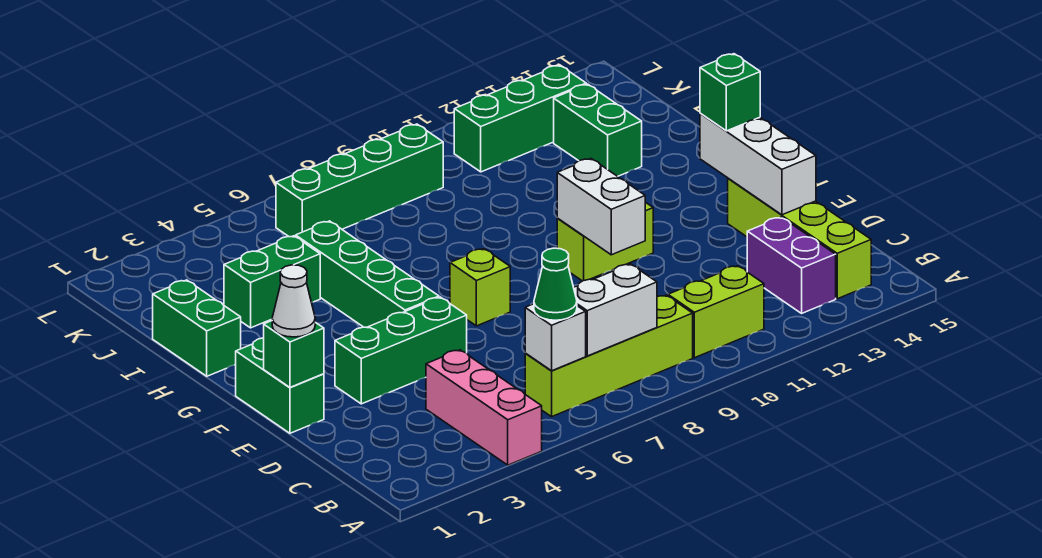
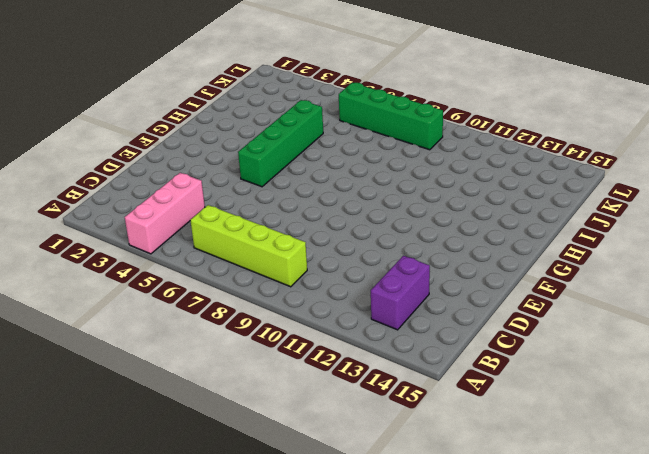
none -> lime brick B10:B11 level 1
none -> lime brick B14:E14 level 1
none -> green brick E1:F1 level 1

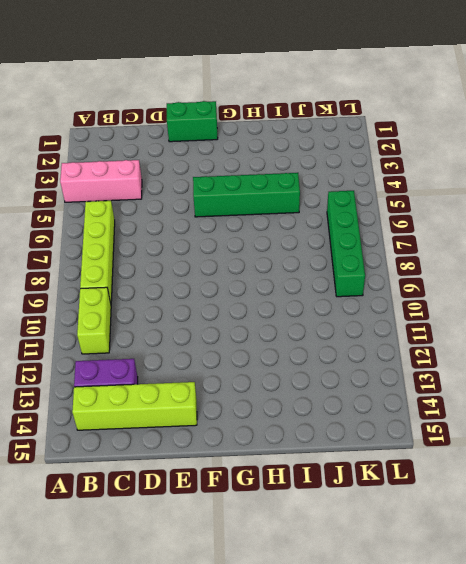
none -> green brick E3:E5 level 1
none -> lime brick F7 level 1
none -> lime brick F10:F11 level 1

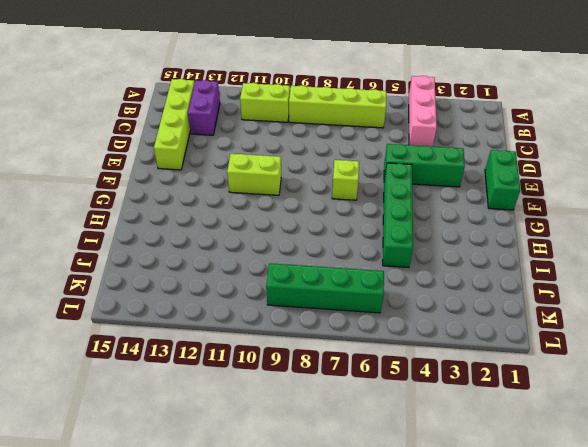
none -> green brick H1:I1 level 1
none -> green brick I3:I4 level 1
none -> green brick I13:J13 level 1

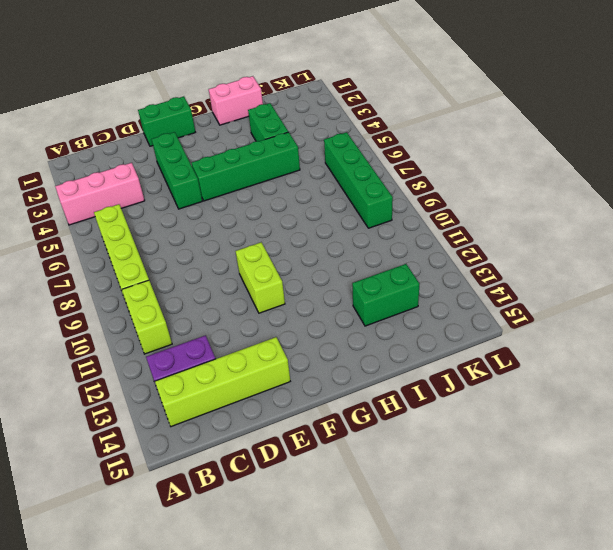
pink brick H1:I1 level 1 -> green brick H1:I1 level 1
none -> lime brick F7 level 1
none -> green brick K11:K13 level 1
none -> white brick B6 level 2

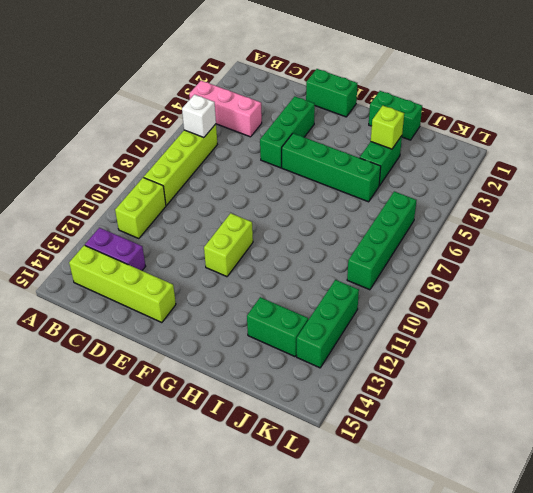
lime brick I3 level 2 -> lime brick F7 level 1
none -> white brick B7:B8 level 2
none -> white brick D14:F14 level 2
none -> green brick E1 level 2

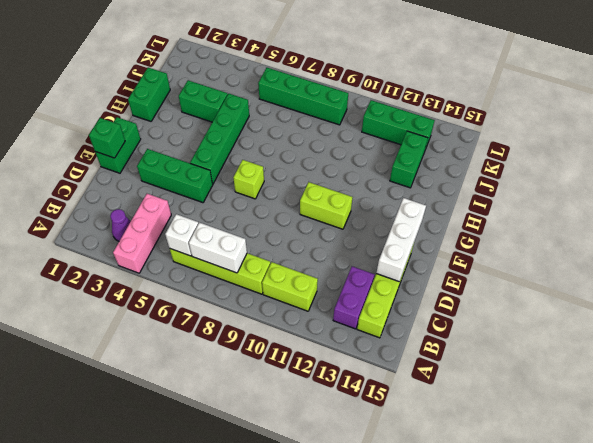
purple cone B3 level 1 -> none
none -> white brick E10:F10 level 2
none -> green cone B6 level 3
none -> white cone E1 level 3

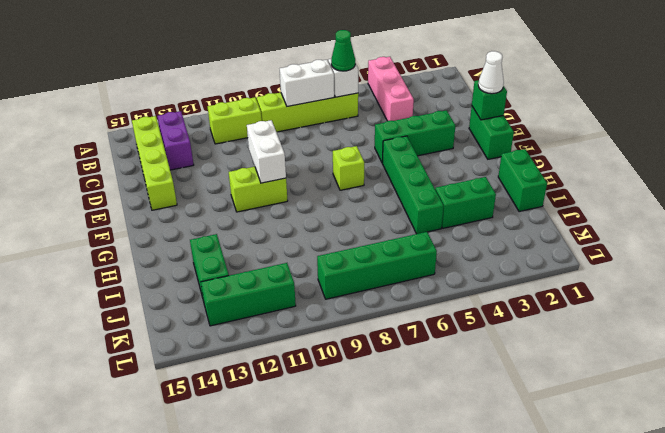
none -> white brick D14:F14 level 2
none -> green brick F14 level 3

